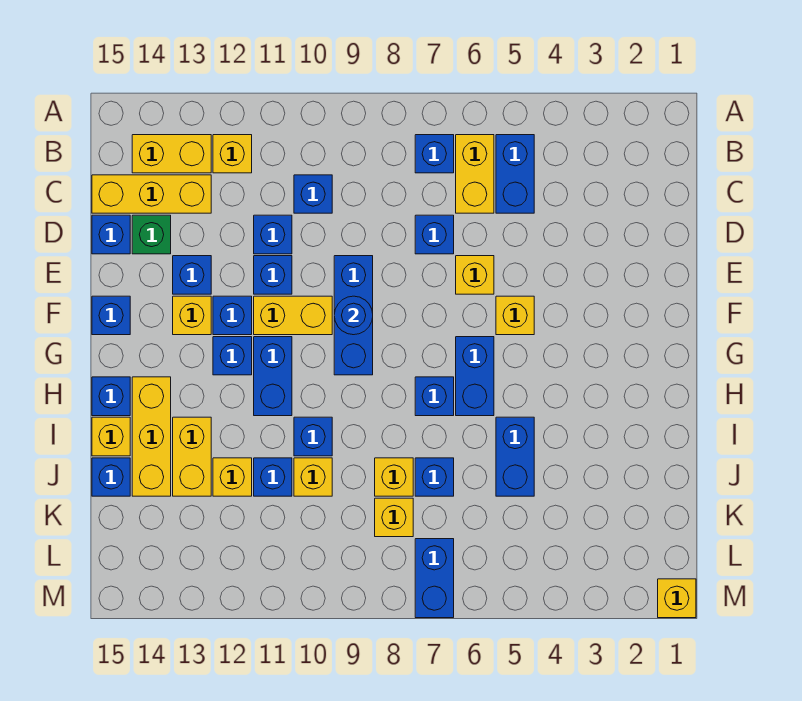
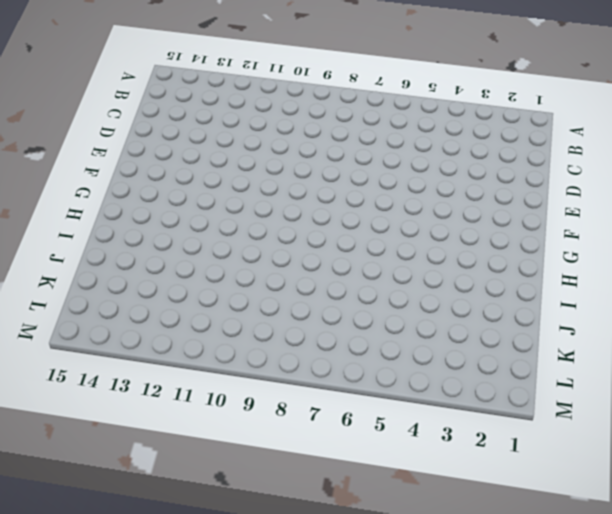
none -> blue brick B5:C5 level 1
none -> yellow brick B6:C6 level 1
none -> blue brick B7 level 1
none -> yellow brick B12 level 1

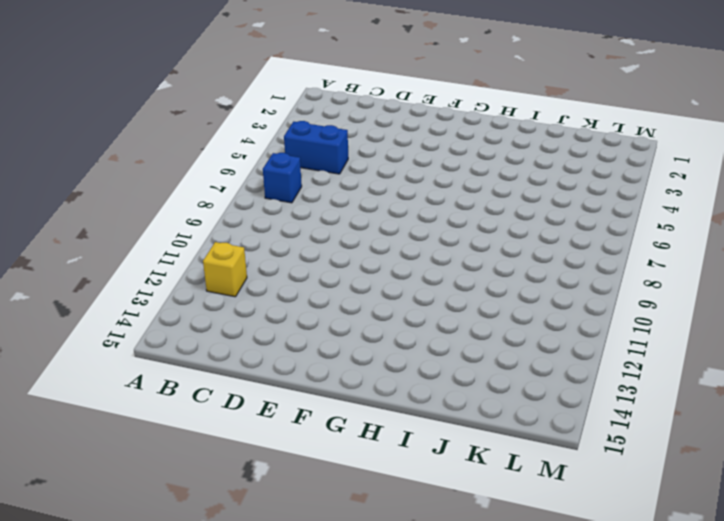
none -> yellow brick B6:C6 level 1
none -> yellow brick B13:B14 level 1
none -> blue brick C10 level 1
none -> yellow brick C13:C15 level 1

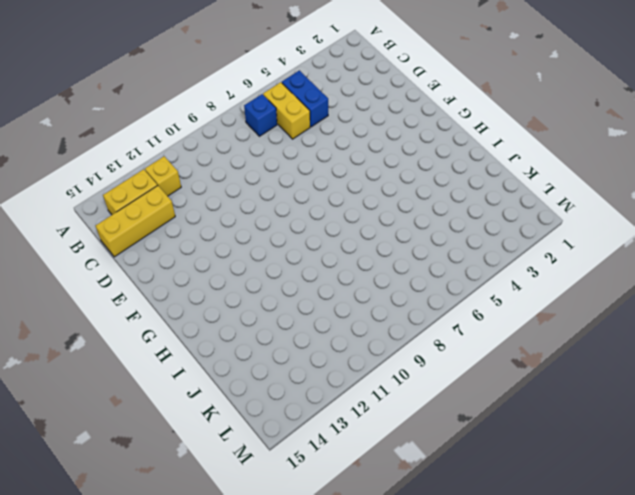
none -> blue brick C10 level 1
none -> blue brick D7 level 1
none -> blue brick D11 level 1
none -> green brick D14 level 1

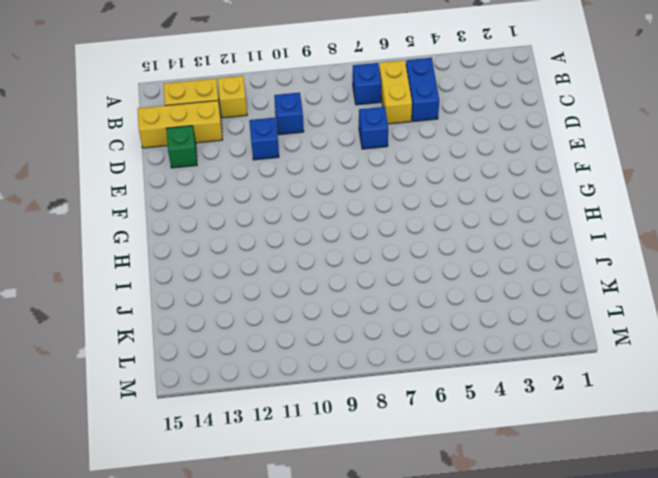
none -> blue brick D15 level 1
none -> yellow brick E6 level 1
none -> blue brick E9:G9 level 1
none -> blue brick E11 level 1

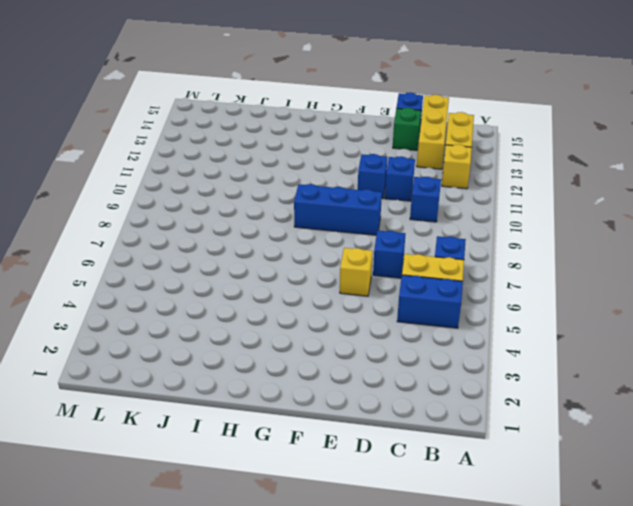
none -> blue brick E13 level 1
none -> yellow brick F5 level 1
none -> yellow brick F10:F11 level 1
none -> blue brick F12 level 1

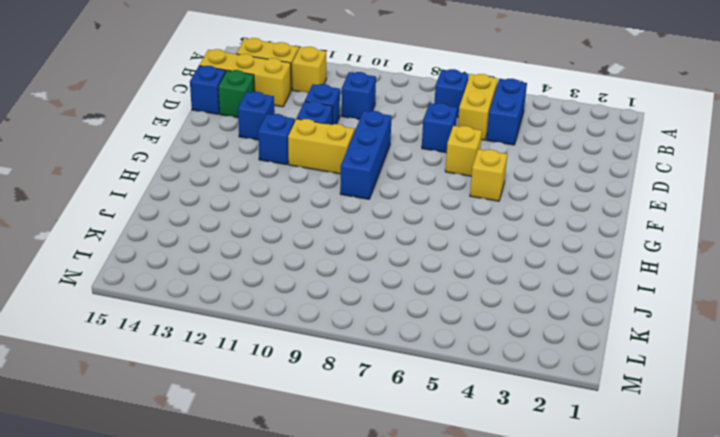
none -> yellow brick F13 level 1
none -> blue brick F15 level 1
none -> blue brick G6:H6 level 1
none -> blue brick G11:H11 level 1

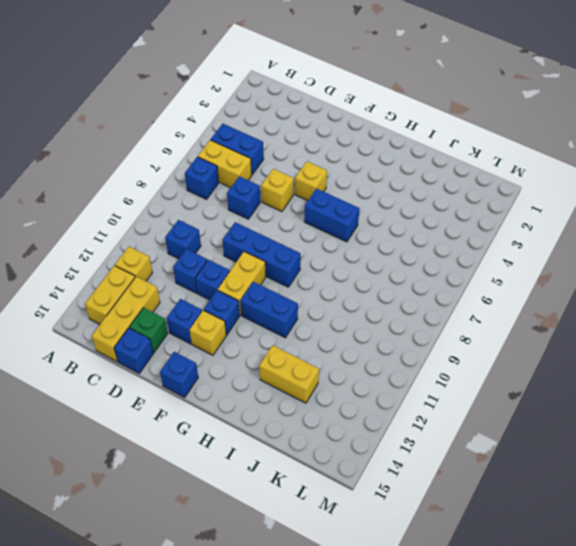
none -> blue brick G12 level 1
none -> blue brick H7 level 1
none -> yellow brick H14:J14 level 1
none -> blue brick H15 level 1

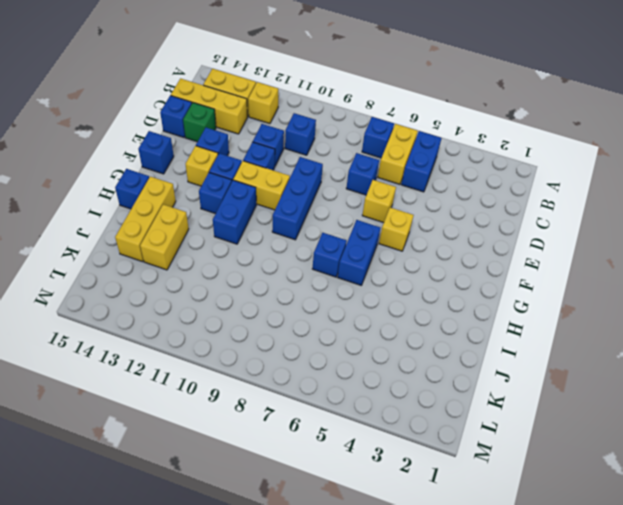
none -> blue brick I5:J5 level 1
none -> blue brick I10 level 1
none -> yellow brick I15 level 1
none -> blue brick J7 level 1

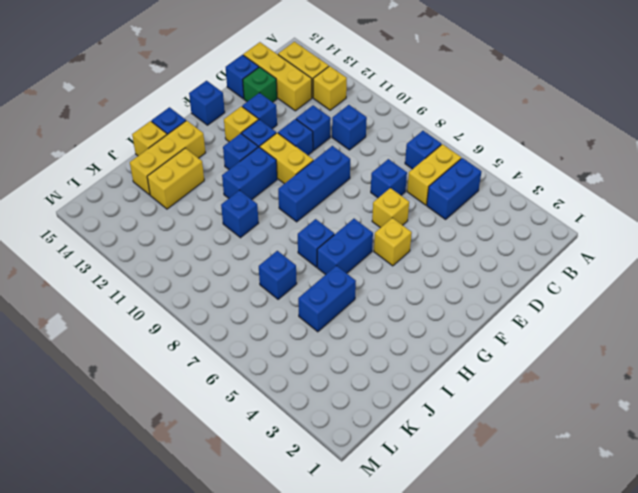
none -> yellow brick J8 level 1
none -> yellow brick J10 level 1
none -> blue brick J11 level 1
none -> yellow brick J12 level 1

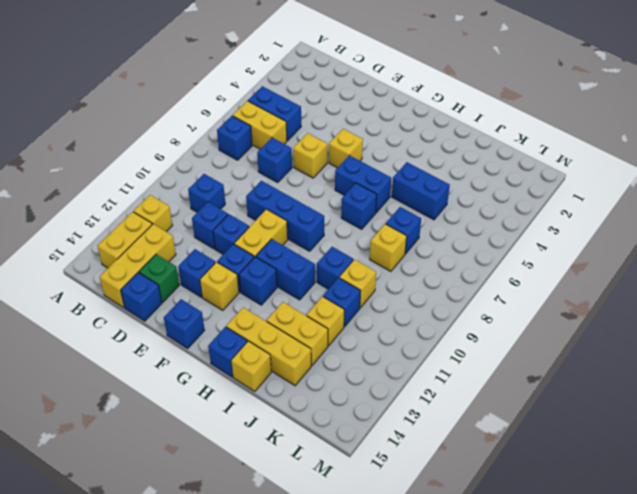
none -> blue brick J15 level 1
none -> yellow brick K8 level 1
none -> blue brick L7:M7 level 1
none -> yellow brick M1 level 1

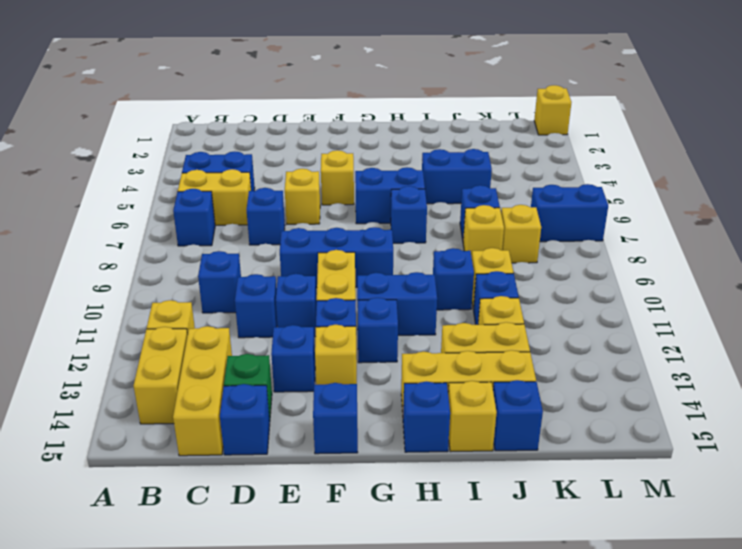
none -> blue round brick F9 level 2

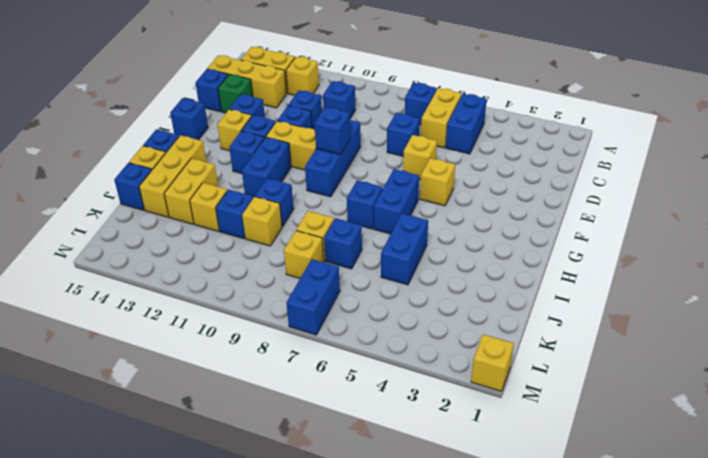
blue brick F9 level 2 -> blue round brick F9 level 2

